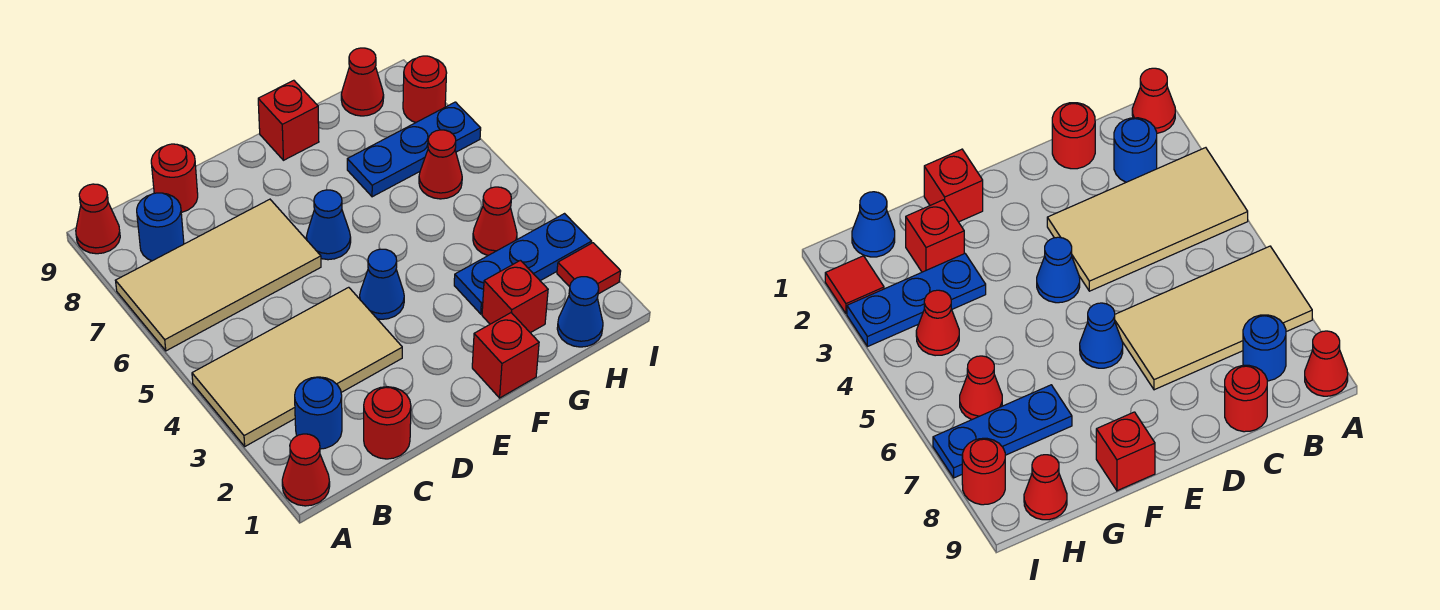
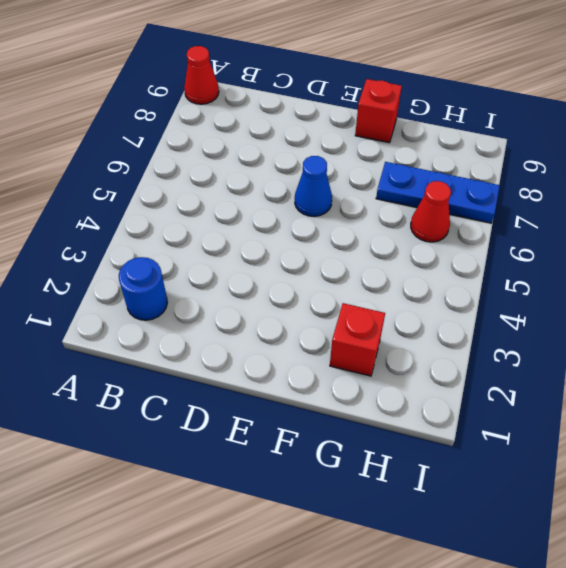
none -> red cone A1 level 1
none -> tan tile A3:D4 level 1
none -> tan tile A6:D7 level 1

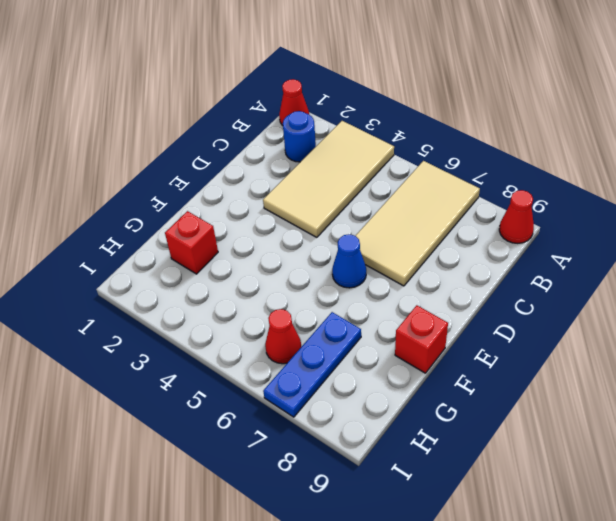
none -> blue round brick B8 level 1
none -> red round brick C1 level 1
none -> red round brick C9 level 1

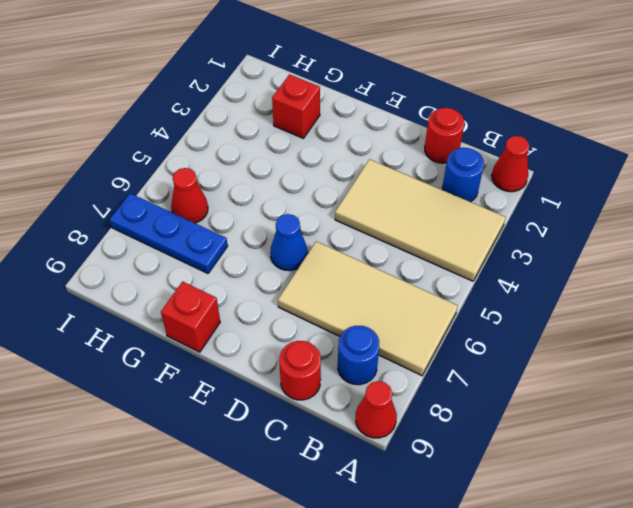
none -> blue cone E4 level 1
none -> red brick F1 level 1
none -> blue plate G3:I3 level 1

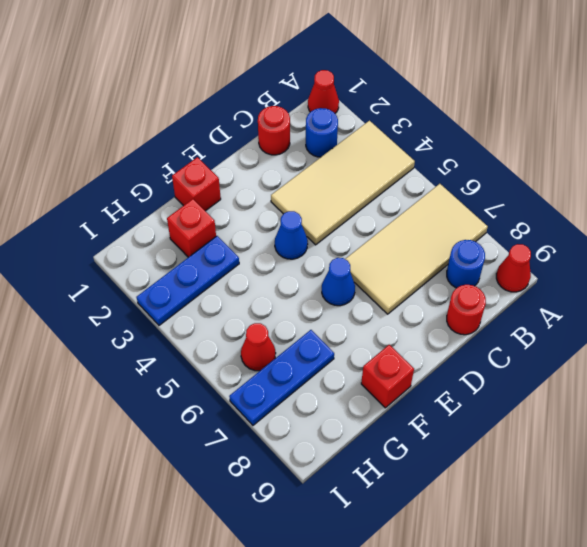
none -> blue cone H1 level 1
none -> red cone H4 level 1
none -> red cone H9 level 1

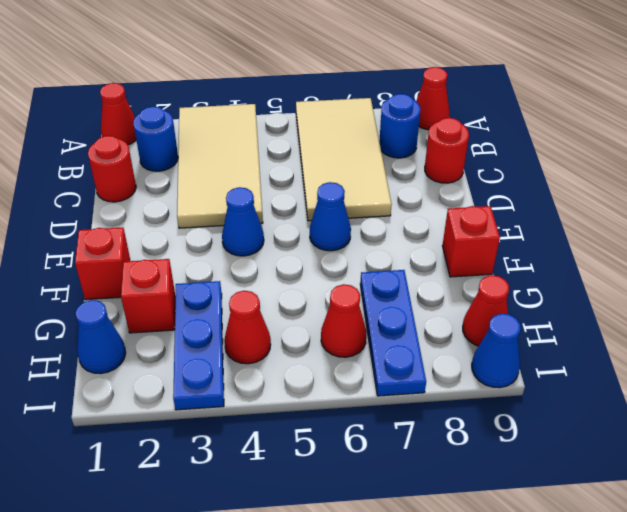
blue cone I9 level 1 -> none
none -> red tile I2 level 1
none -> red round brick I8 level 1

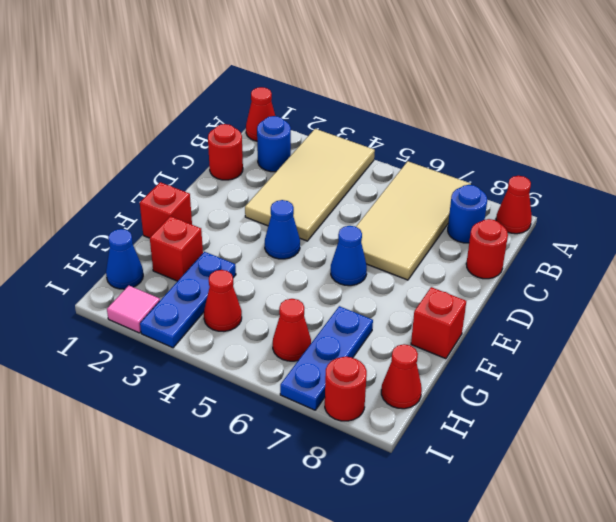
pink tile I2 level 1 -> red tile I2 level 1

